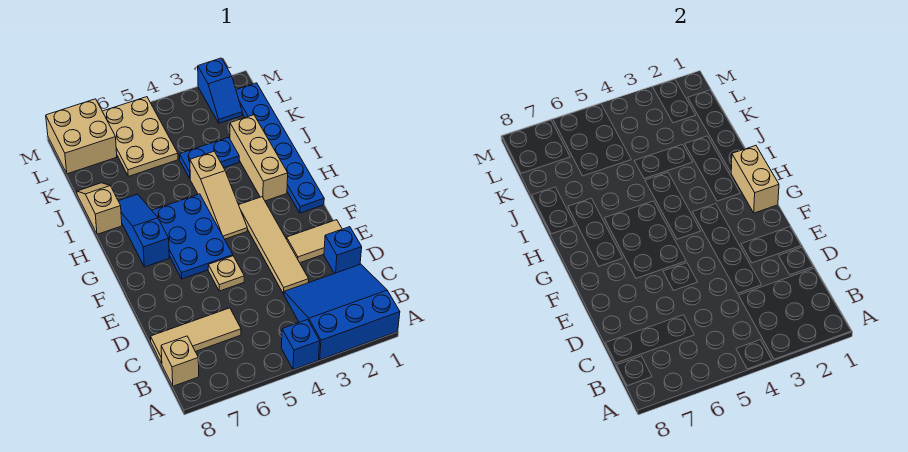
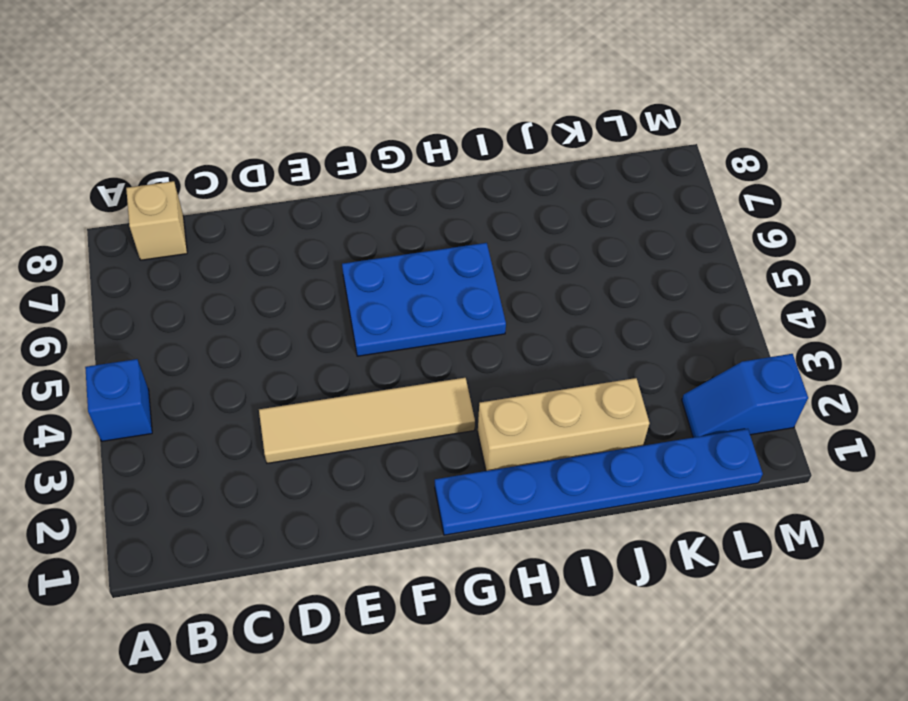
none -> blue slope A1:C3 level 1 top A
none -> tan tile C6:C8 level 1
none -> blue brick D1 level 1

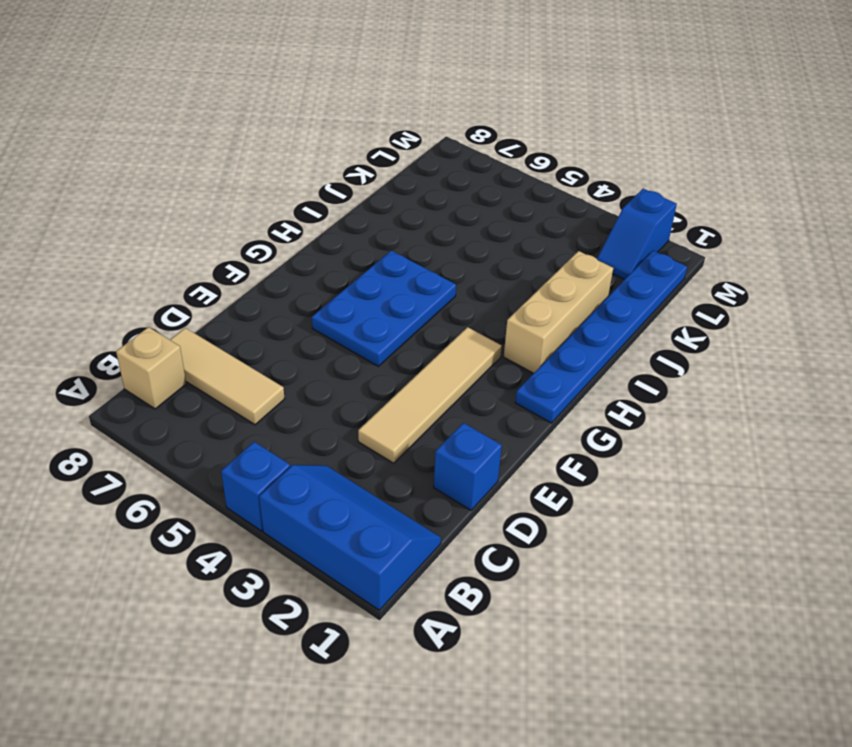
blue slope A1:B3 level 1 top A -> blue slope A1:C3 level 1 top A
none -> tan tile E1:E2 level 1
none -> tan plate E5 level 1
none -> tan slope G4:I4 level 1 top I

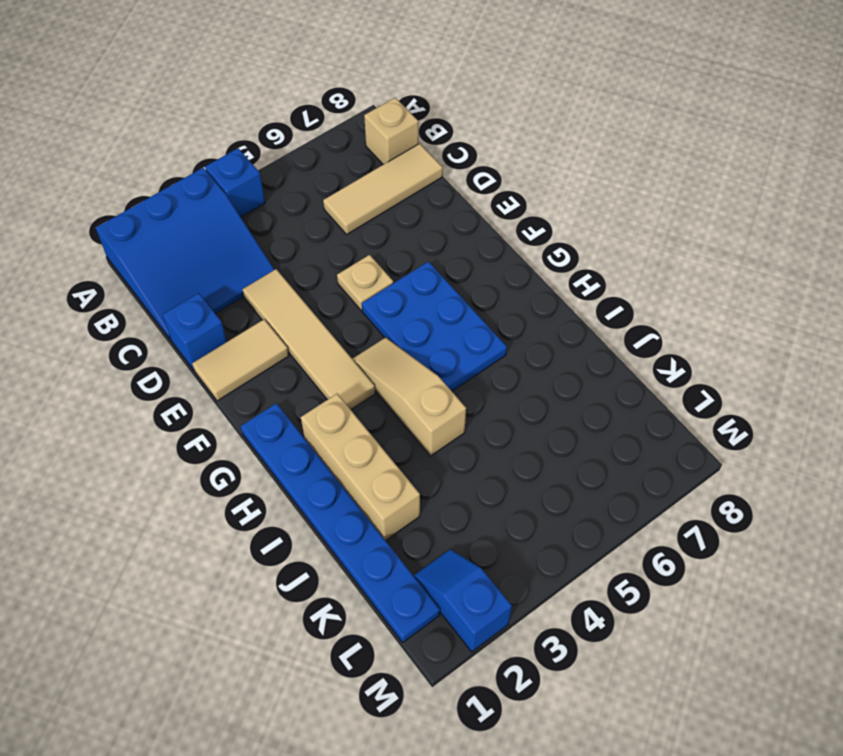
none -> blue slope G7:I7 level 1 top G
none -> tan slope I8:J8 level 1 top I
none -> blue plate J3:J4 level 1

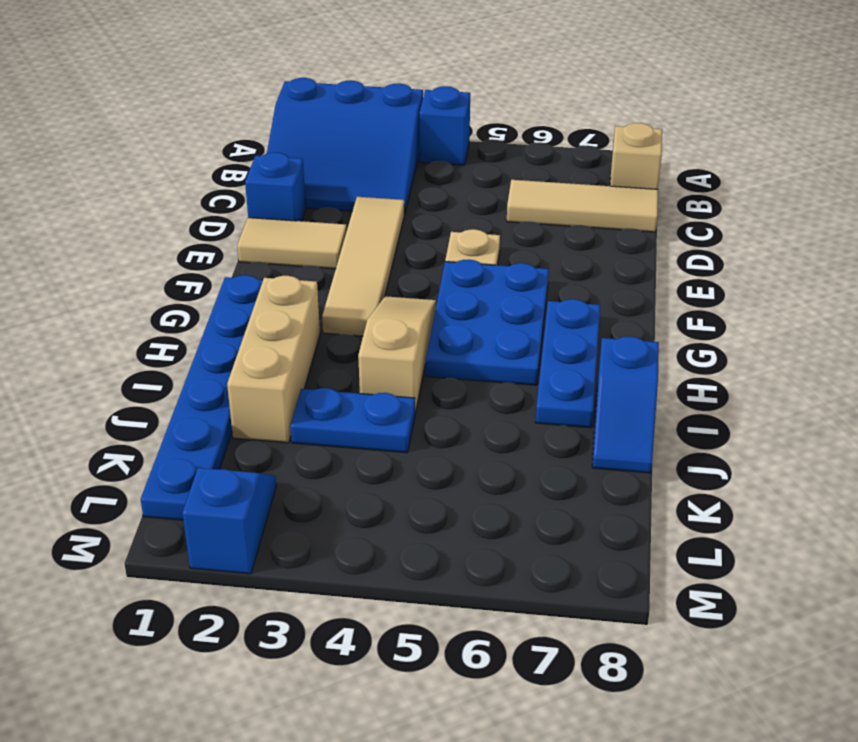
blue plate G7:I7 level 1 -> blue slope G7:I7 level 1 top G
blue slope I8:J8 level 1 top I -> tan slope I8:J8 level 1 top I
none -> tan plate K5:M6 level 1
none -> tan brick L7:M8 level 1
none -> tan brick G1:H1 level 2

